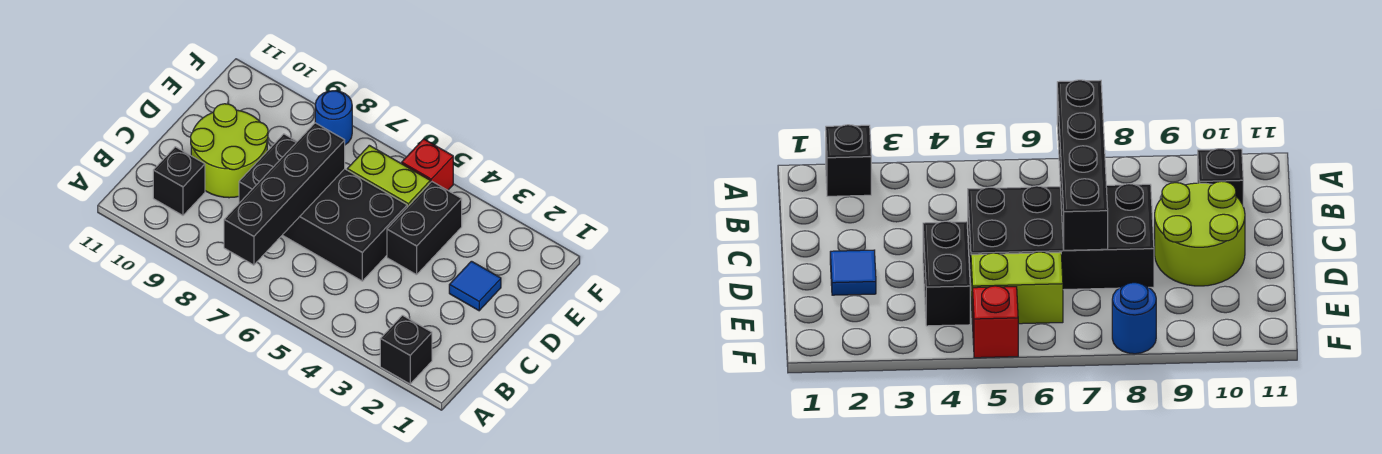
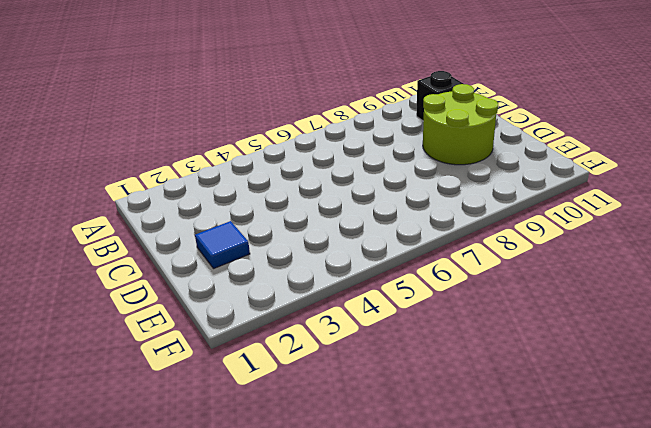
none -> black brick A2 level 1
none -> black brick C5:D8 level 1

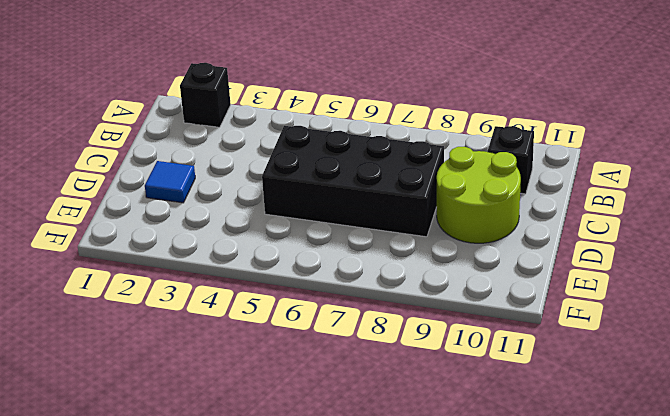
none -> black brick D4:E4 level 1
none -> lime brick E5:E6 level 1

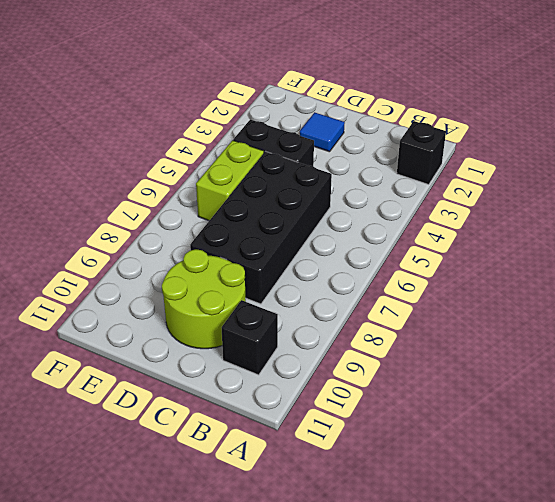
none -> red brick F5 level 1
none -> blue round brick F8 level 1

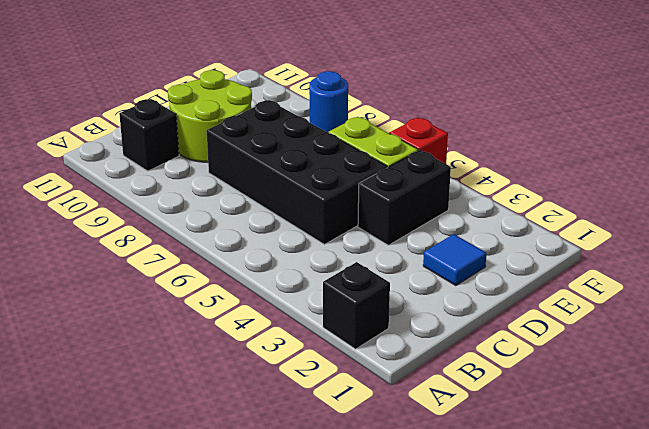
none -> black brick A7:D7 level 2

